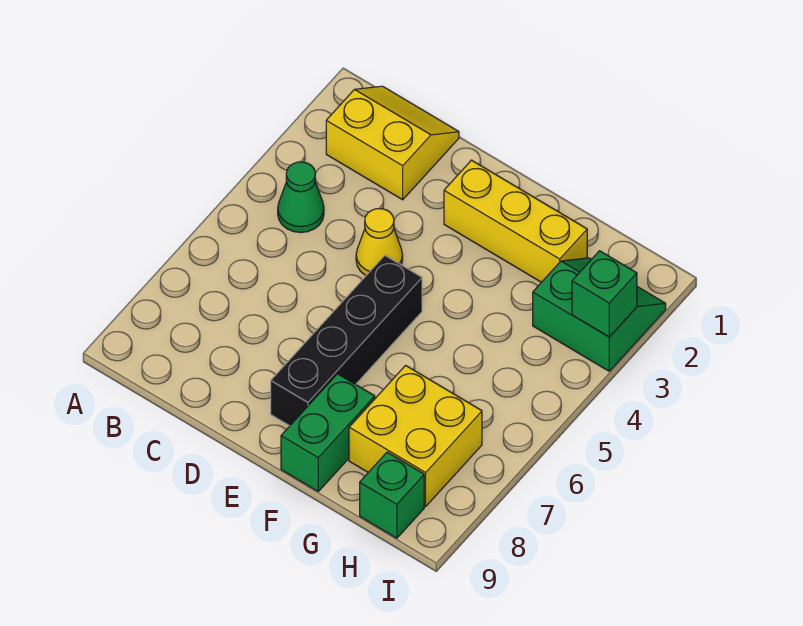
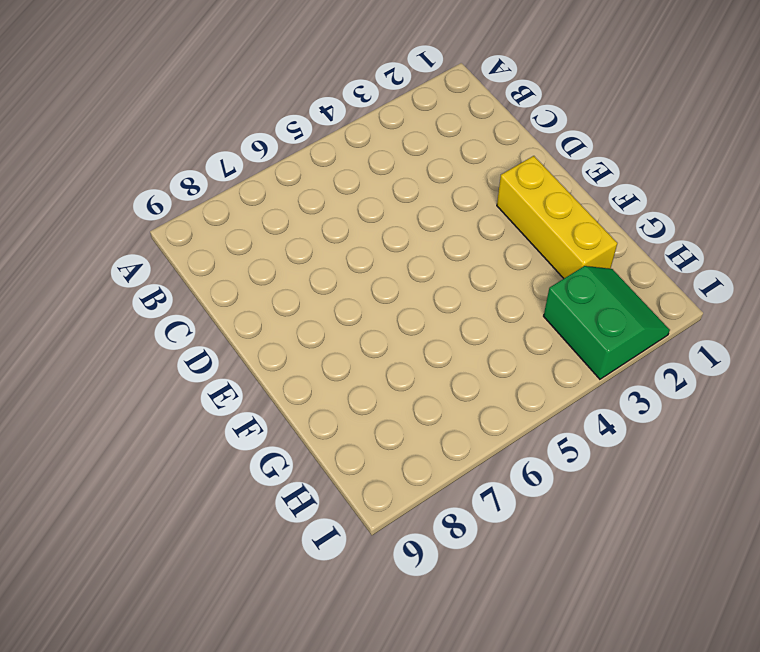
none -> yellow slope B1:C2 level 1 top 2
none -> green cone B4 level 1

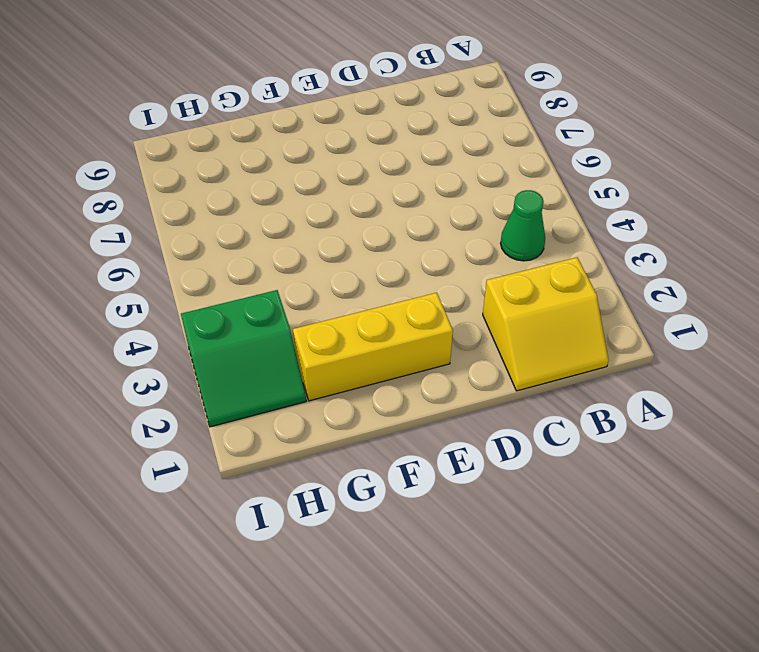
none -> yellow cone D4 level 1
none -> black brick E5:E8 level 1

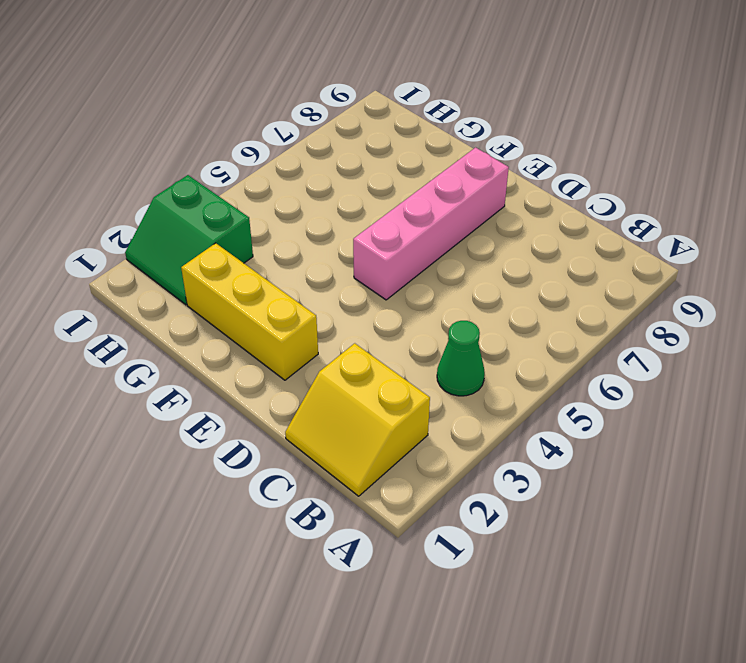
pink brick E5:E8 level 1 -> black brick E5:E8 level 1
none -> yellow cone D4 level 1
none -> green brick F8:F9 level 1

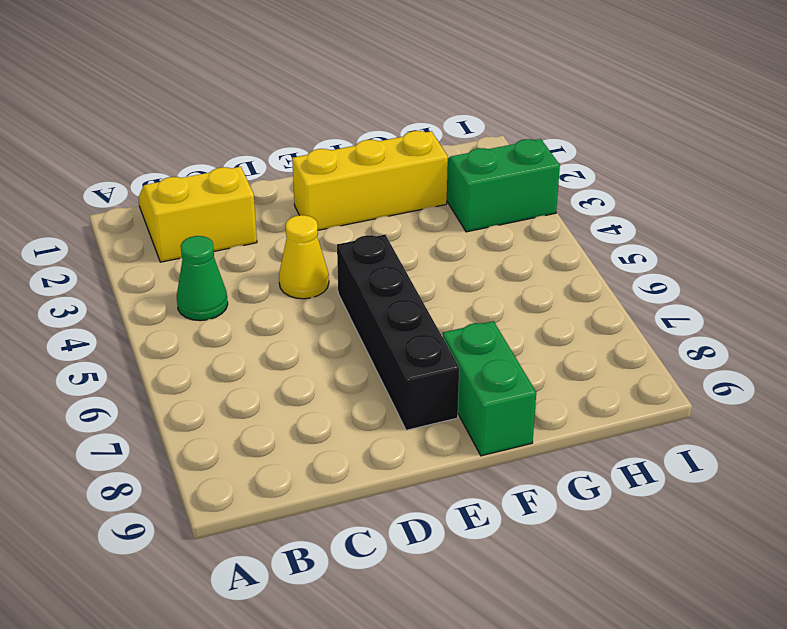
none -> yellow brick G7:H8 level 1
none -> green brick H9 level 1

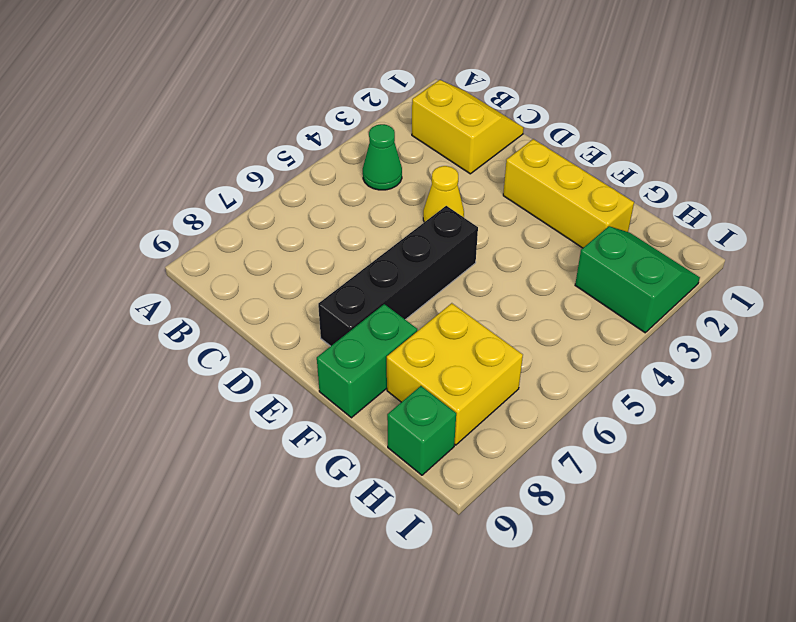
none -> green brick I3 level 2

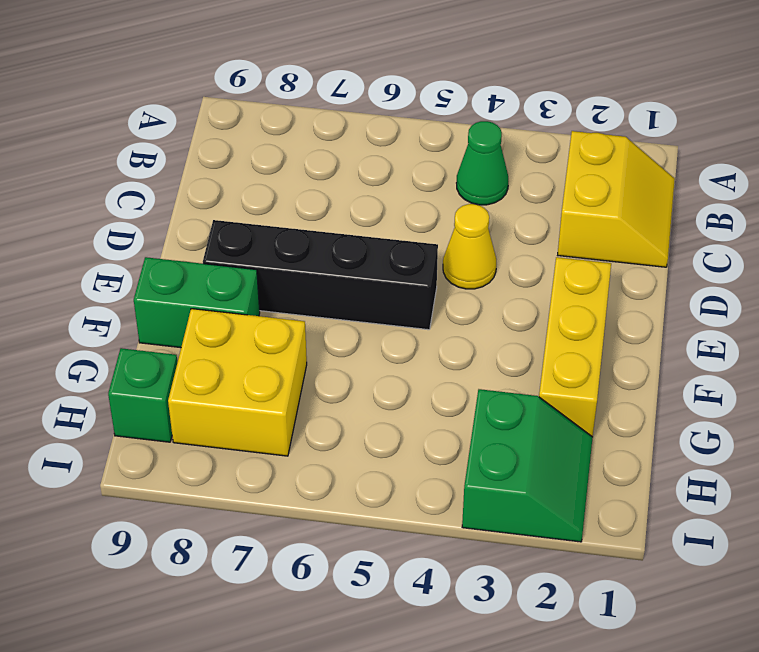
none -> green brick I3 level 2

